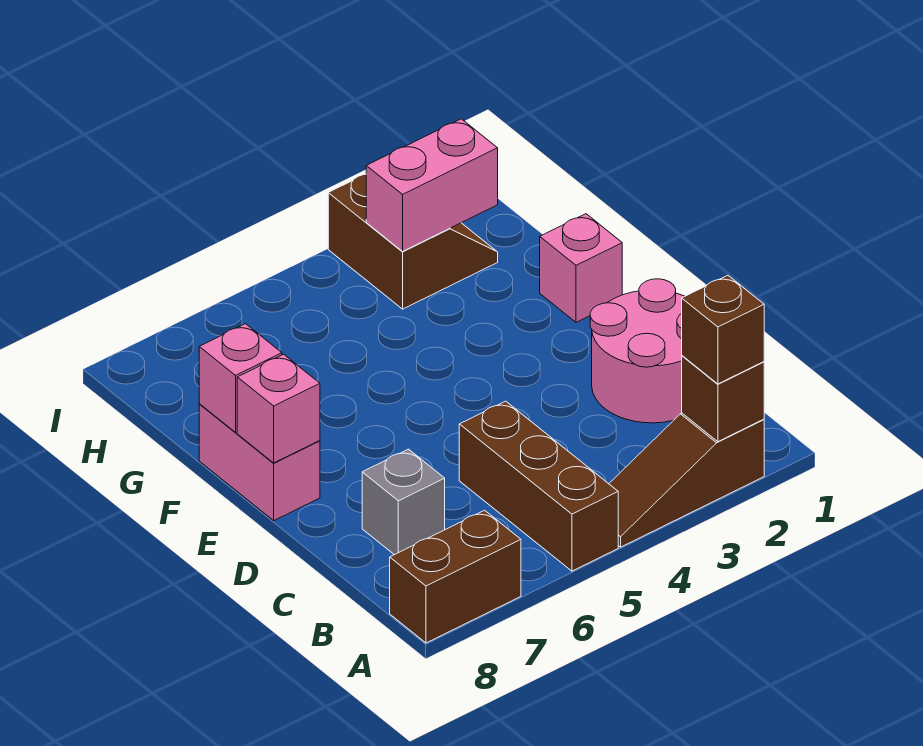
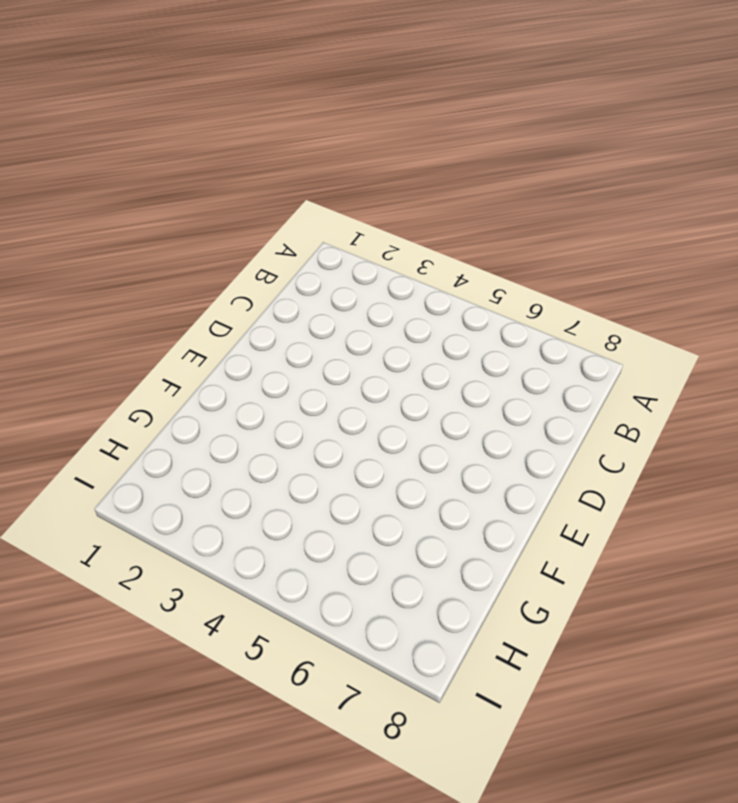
none -> brown slope A2:A4 level 1 top 2
none -> brown brick A5:C5 level 1
none -> brown brick A7:A8 level 1

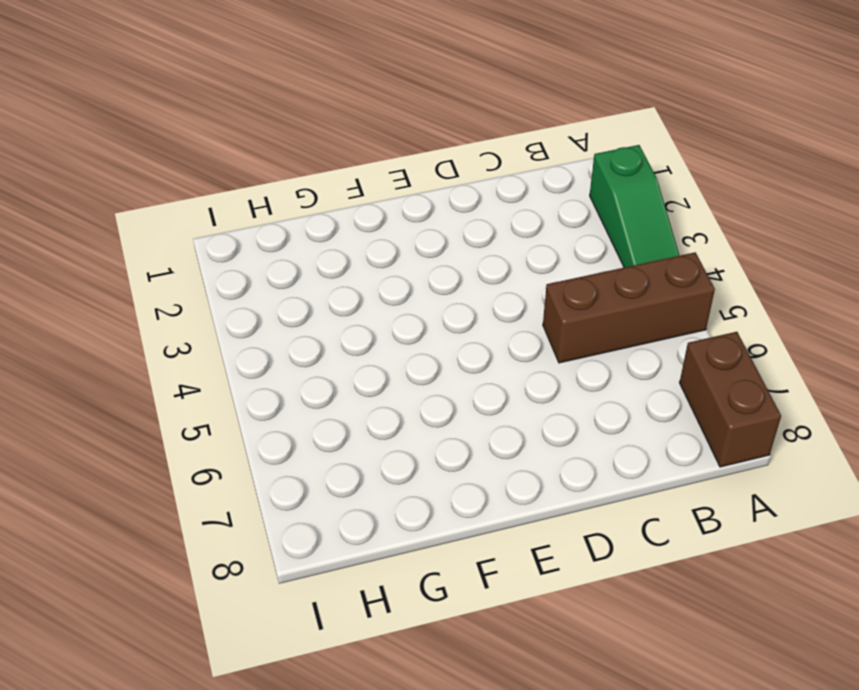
green slope A2:A4 level 1 top 2 -> brown slope A2:A4 level 1 top 2
none -> pink round brick C1:D2 level 1
none -> grey brick C7 level 1
none -> pink brick E8:F8 level 1

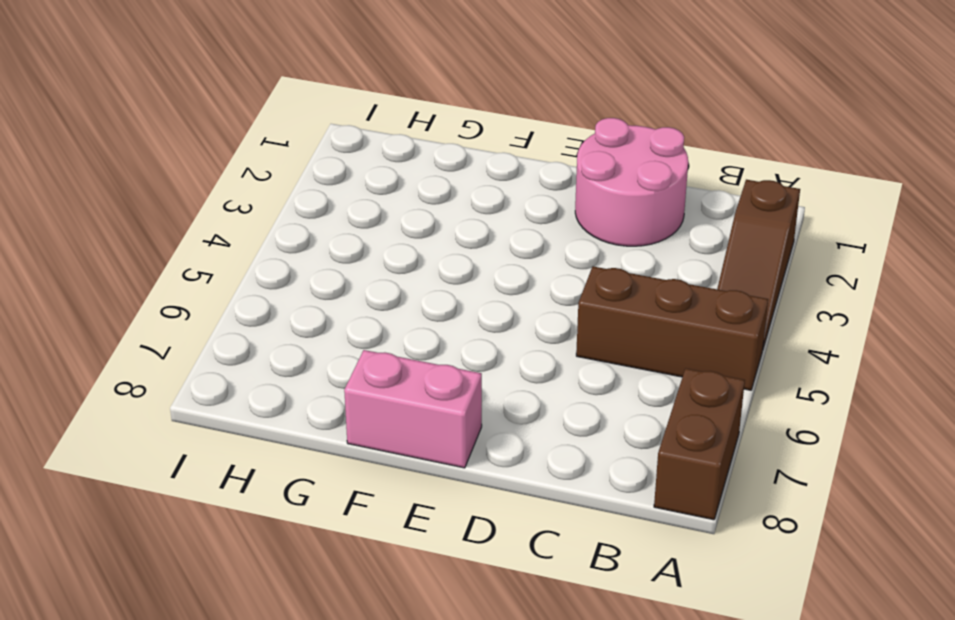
none -> grey brick C7 level 1
none -> pink brick F1 level 1
none -> brown slope H2:I3 level 1 top 3

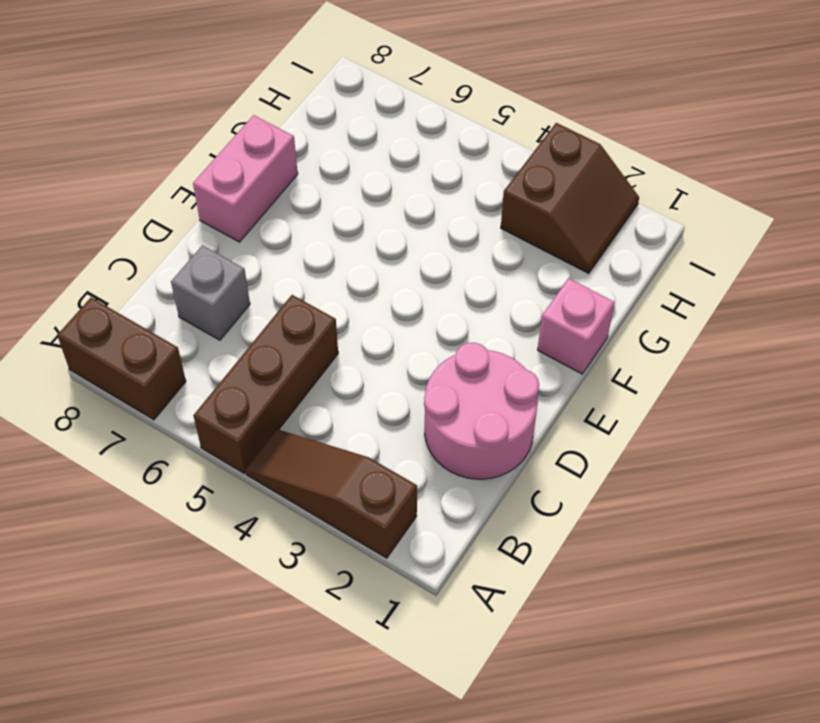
none -> brown brick A2 level 2
none -> pink brick E8 level 2
none -> pink brick F8 level 2

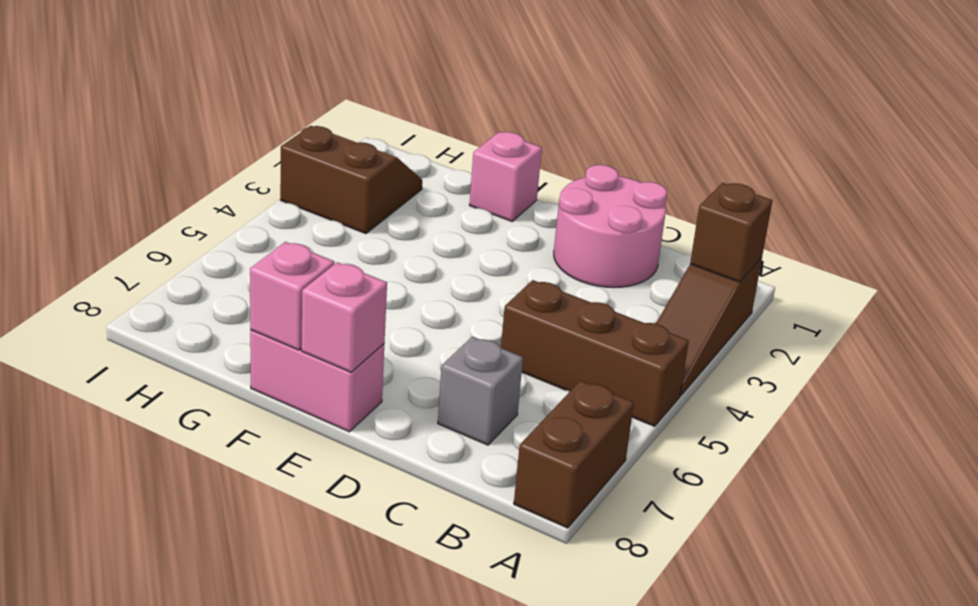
none -> pink brick H2:H3 level 2
none -> brown brick A2 level 3

